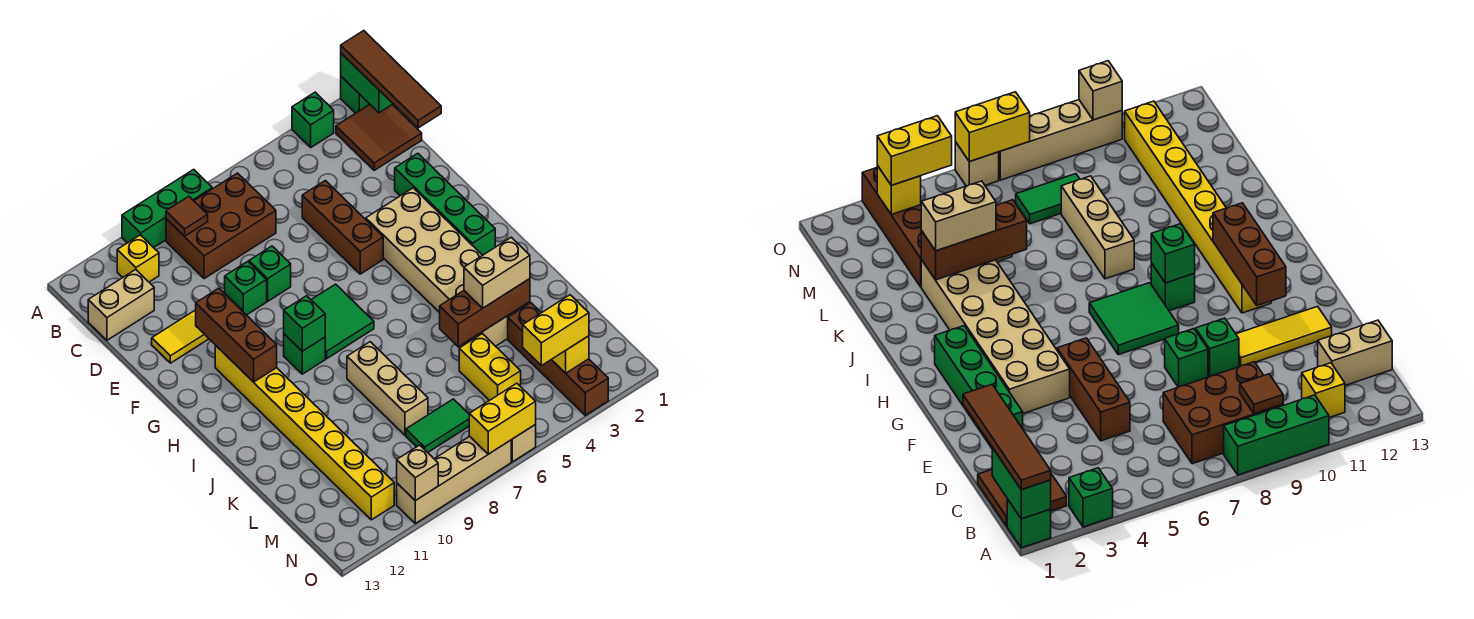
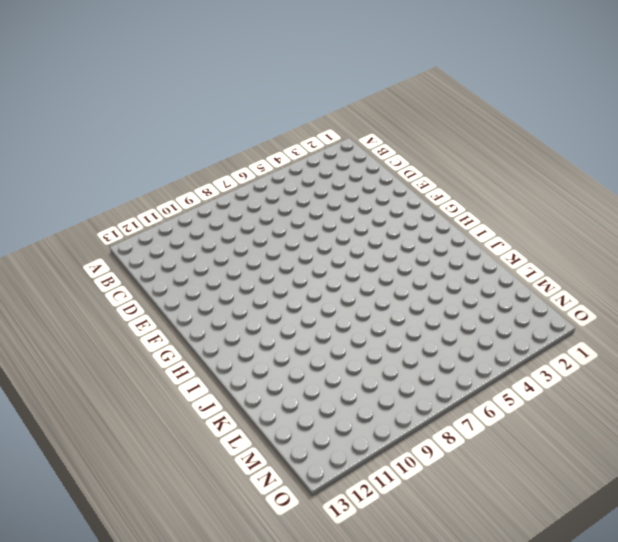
none -> green brick A1 level 1
none -> green brick A3 level 1
none -> green brick A8:A10 level 1
none -> brown tile B1:C2 level 1

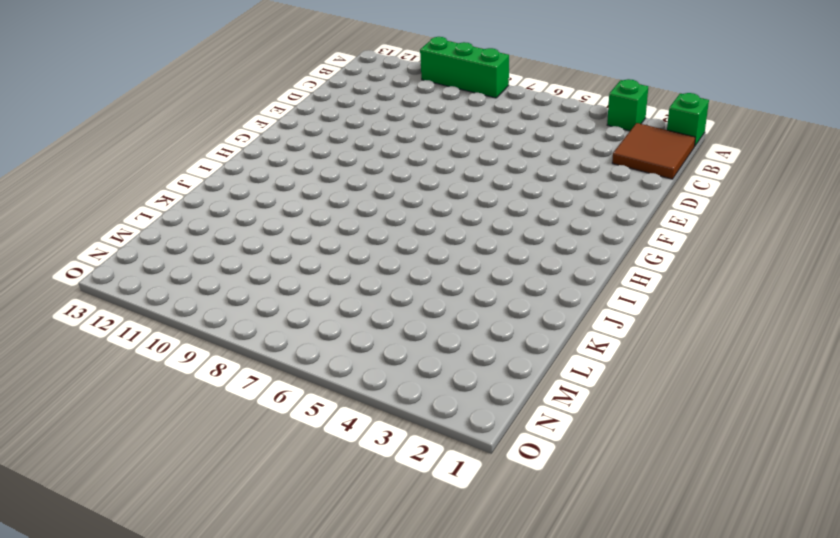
none -> brown brick B7:C9 level 1
none -> yellow brick B11 level 1
none -> tan brick C12:C13 level 1
none -> brown brick D5:F5 level 1

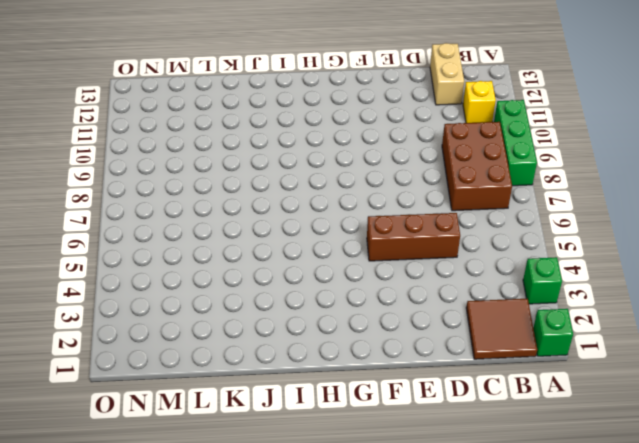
none -> green brick E2:H2 level 1
none -> green brick E8 level 1
none -> green brick E9 level 1
none -> yellow tile E10:E12 level 1

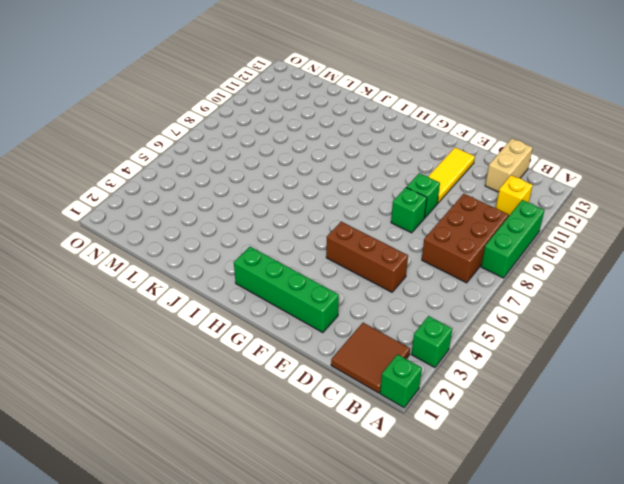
none -> tan brick F3:K4 level 1
none -> green tile G7:H8 level 1
none -> yellow brick G11:N11 level 1
none -> green brick H9 level 1

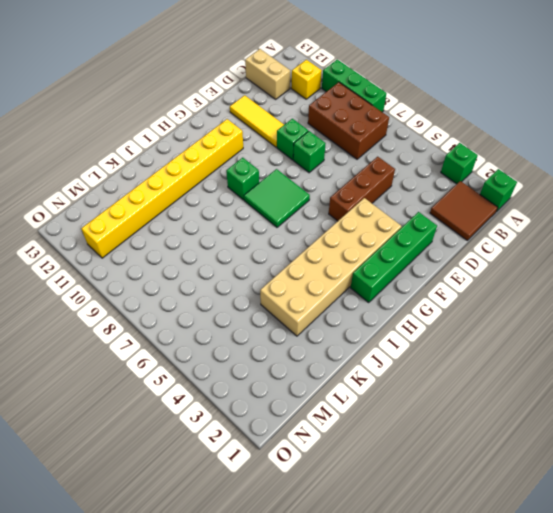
none -> tan brick J8:L8 level 1
none -> brown brick L3:O3 level 1
none -> yellow brick L5:M5 level 1
none -> green tile M7:M8 level 1

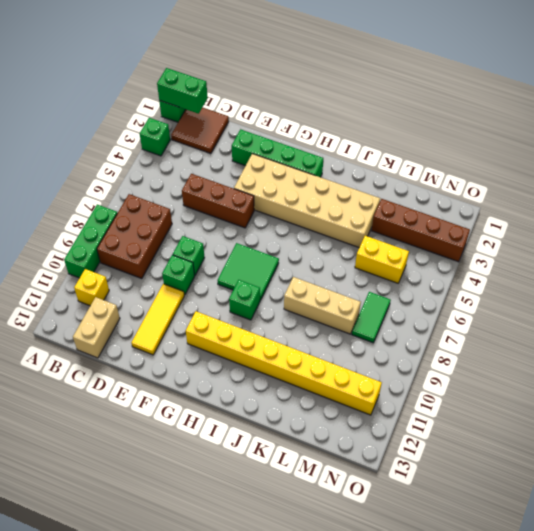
none -> tan brick O6 level 1
none -> tan brick O7:O10 level 1
none -> brown tile B9 level 2
none -> brown brick F11:H11 level 2

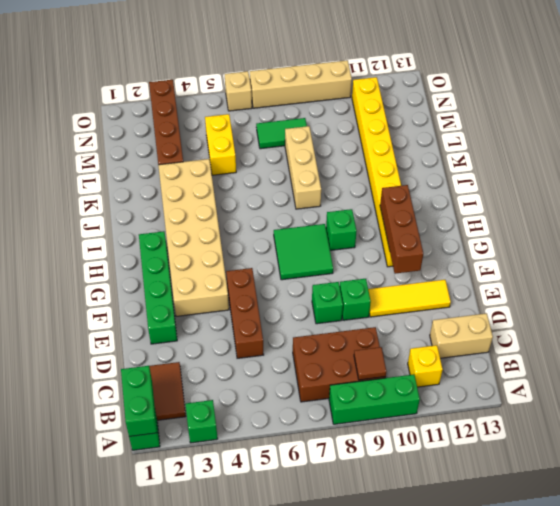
none -> green brick H9 level 2
none -> brown brick K3:K5 level 2
none -> yellow brick N3 level 2
none -> yellow brick O6:O7 level 2

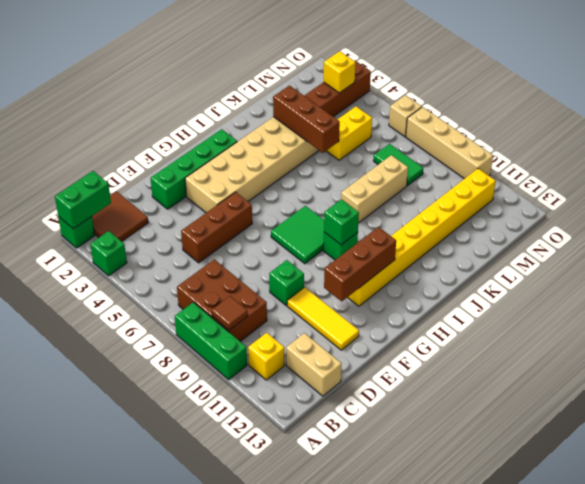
none -> green brick E8 level 1
none -> yellow brick O6:O7 level 2
none -> tan brick O10 level 2
none -> brown tile A1:D1 level 3

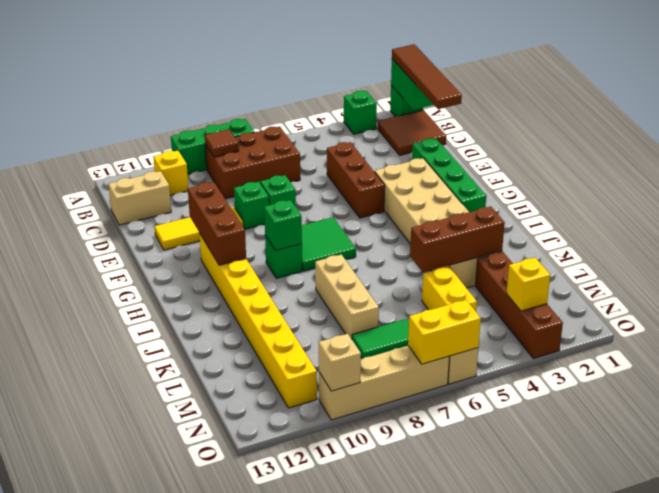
none -> tan brick K3:K4 level 3
none -> yellow brick N3:N4 level 3

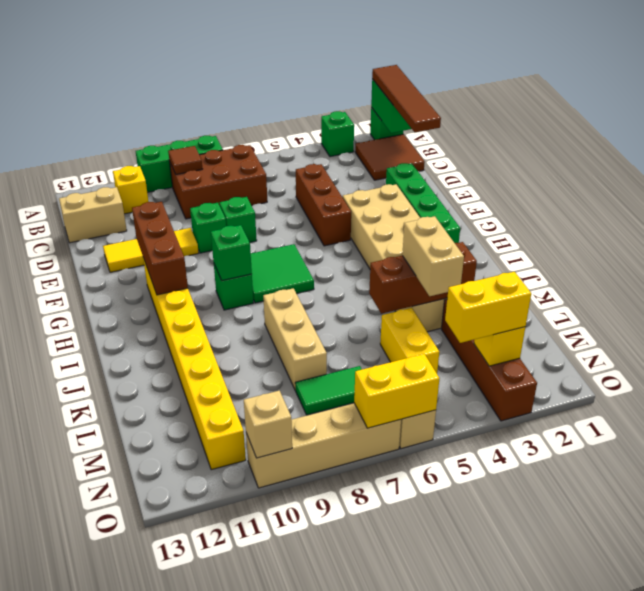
tan brick K4:L4 level 3 -> tan brick K3:K4 level 3

